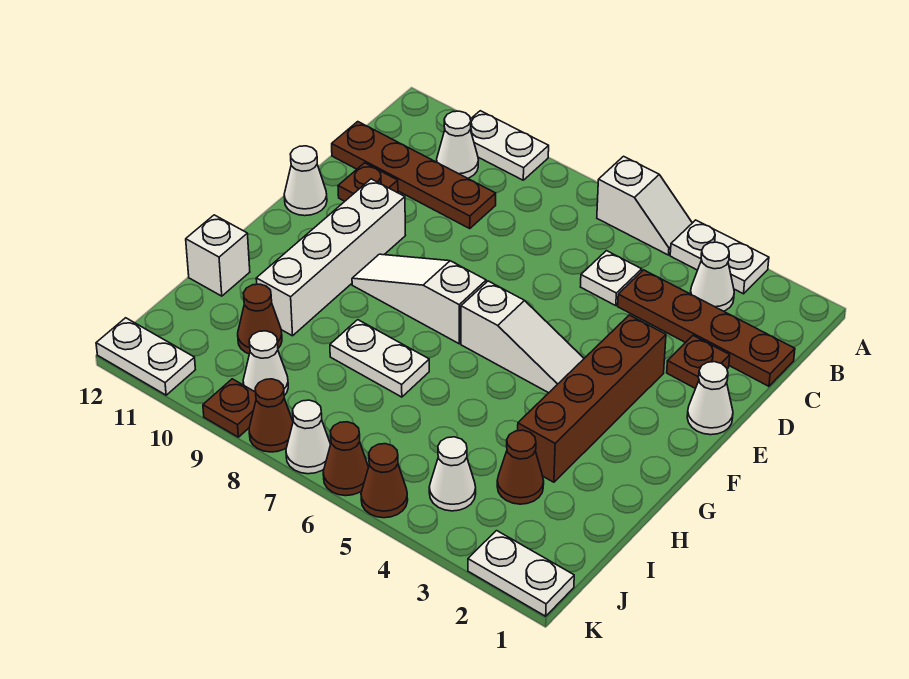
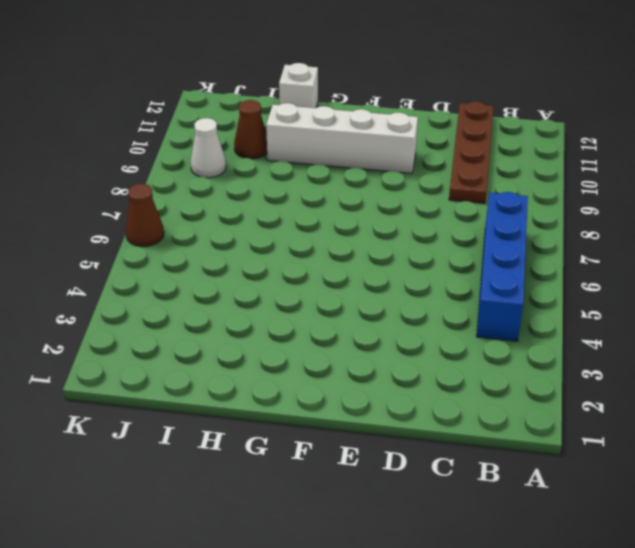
blue brick B4:B7 level 1 -> none
none -> white plate A3:A4 level 1
none -> white slope A5:A6 level 1 top 6
none -> white plate A9:A10 level 1

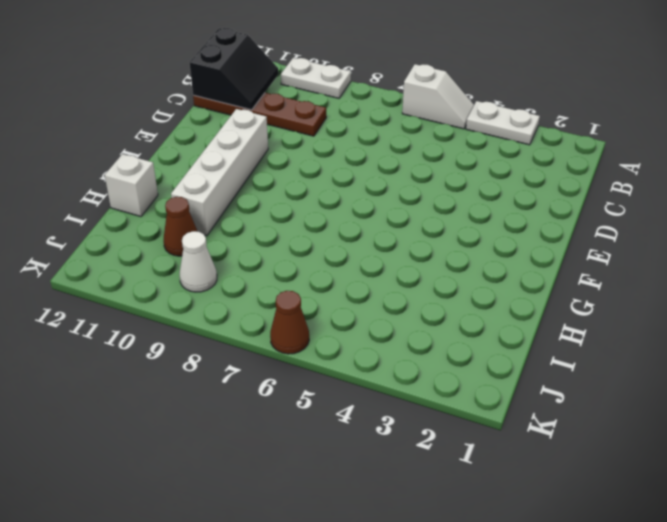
black slope B11:C12 level 2 top 12 -> none
none -> white cone B3 level 1
none -> white cone B10 level 1
none -> brown plate C1:C4 level 1

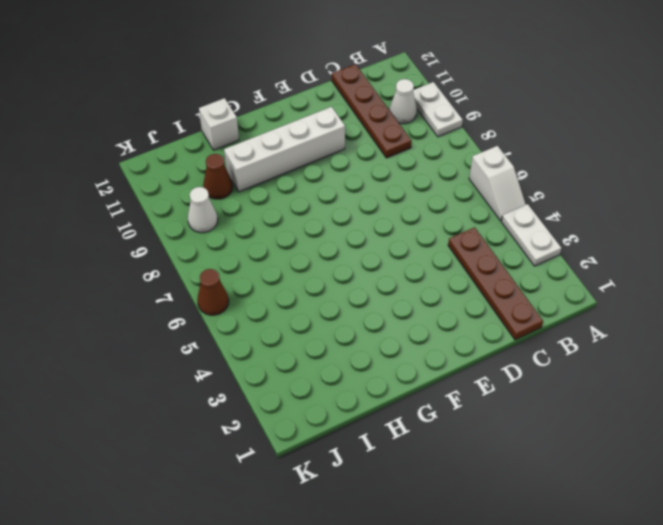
none -> white cone B3 level 1
none -> white plate C5 level 1
none -> brown plate D2 level 1

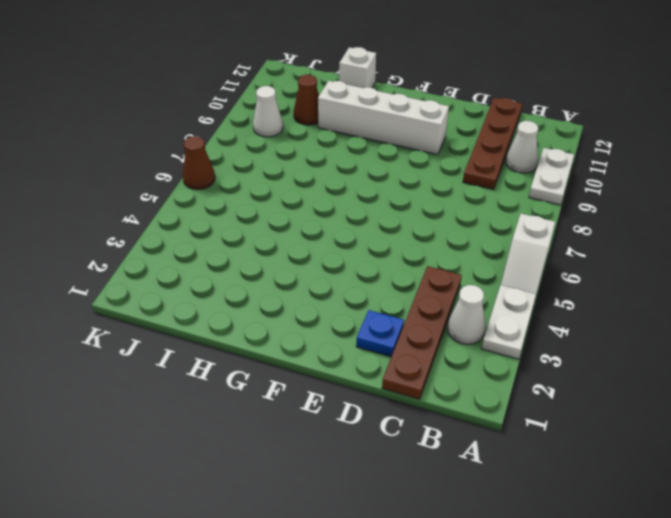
blue plate D2 level 1 -> brown plate D2 level 1
none -> white plate C5 level 1
none -> brown plate D11 level 1
none -> white cone E1 level 1

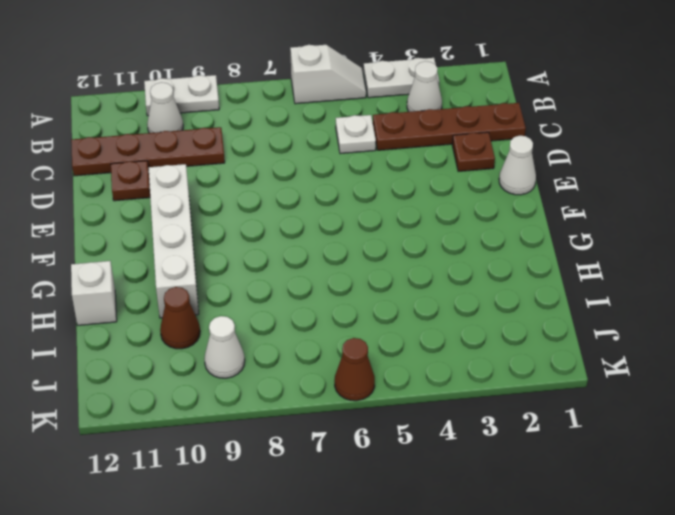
none -> brown brick E3:H3 level 1
none -> white cone E12 level 1
none -> white slope F4:F6 level 1 top 6

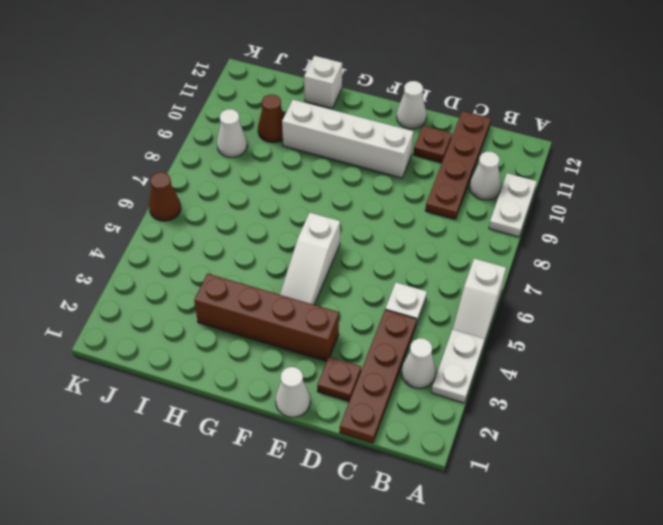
none -> white slope F7:F9 level 1 top 7
none -> white plate H7:H8 level 1
none -> brown cone I3 level 1

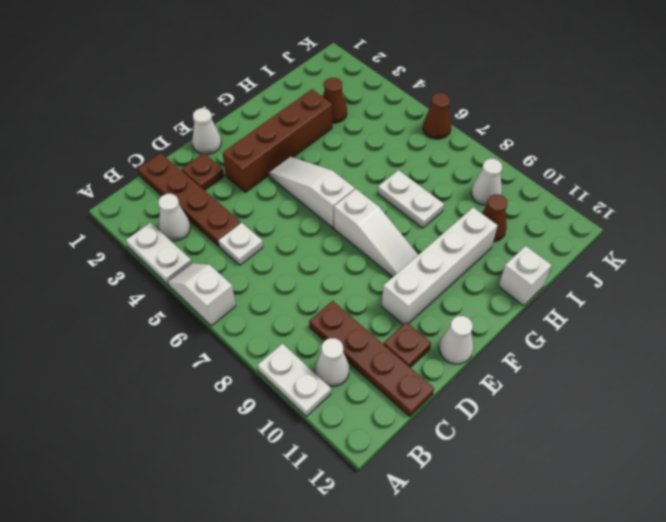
none -> white cone J4 level 1
none -> white plate K1:K2 level 1
none -> brown cone K5 level 1

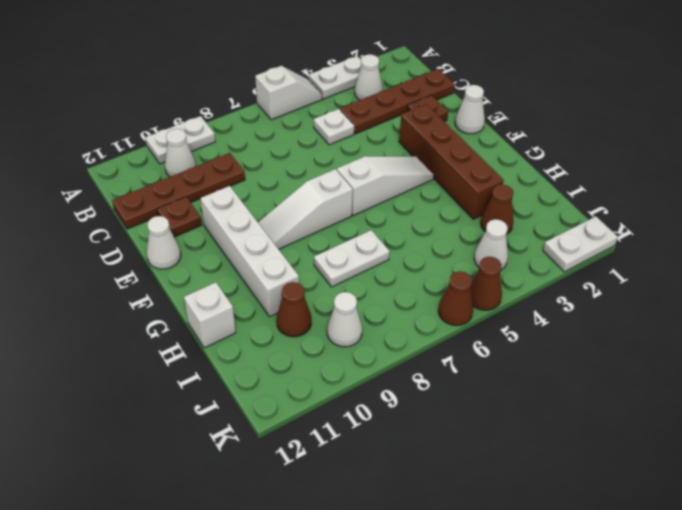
none -> white cone K7 level 1
none -> brown cone K8 level 1
none -> brown plate K9 level 1

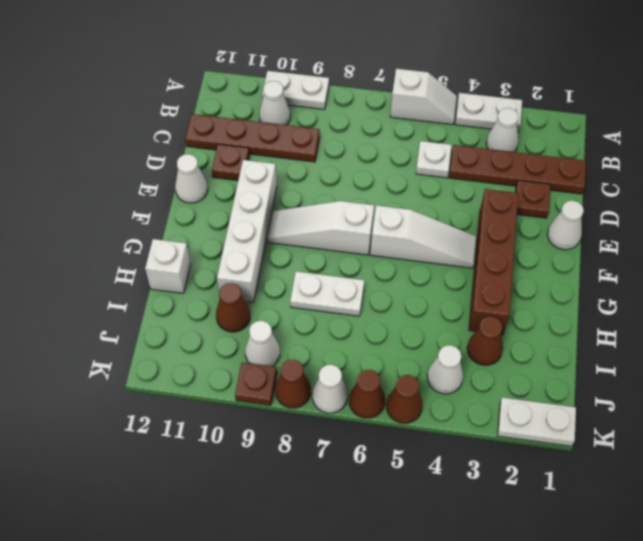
none -> white plate K11:K12 level 1

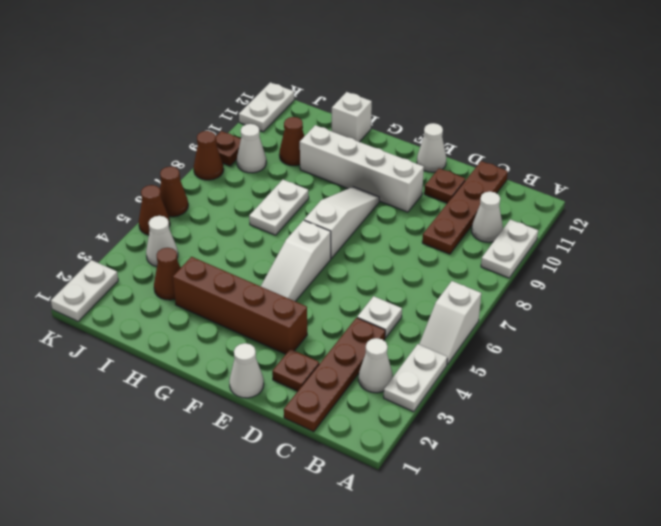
none -> white cone K7 level 1

